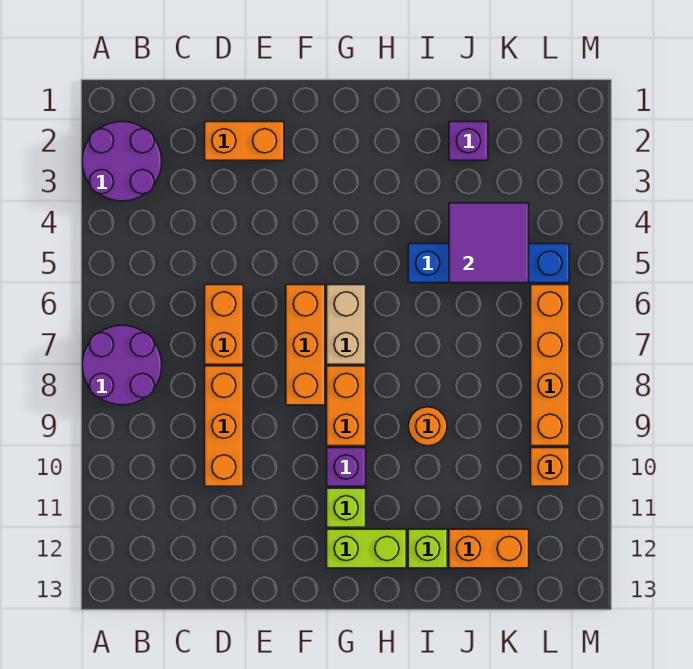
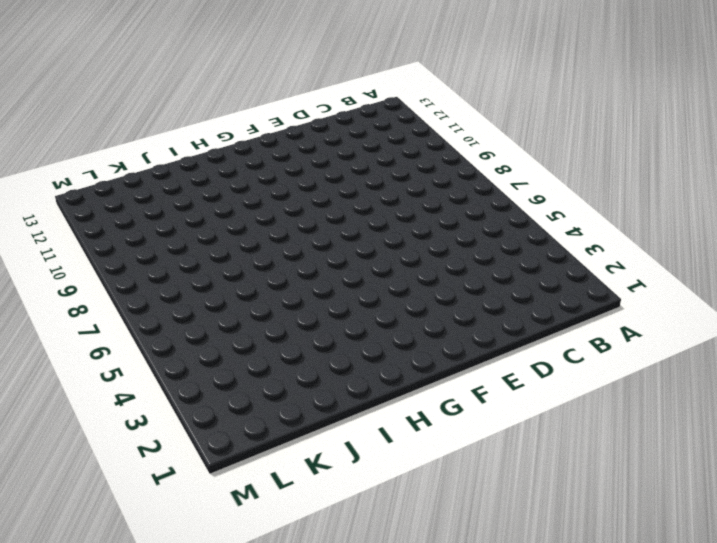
none -> purple round brick A2:B3 level 1
none -> purple round brick A7:B8 level 1
none -> orange brick D2:E2 level 1

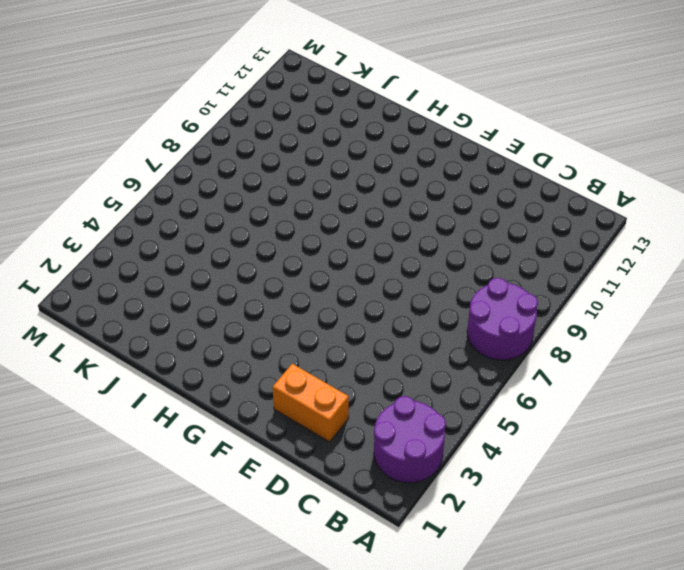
none -> orange brick D6:D7 level 1
none -> orange brick D8:D10 level 1
none -> orange brick F6:F8 level 1

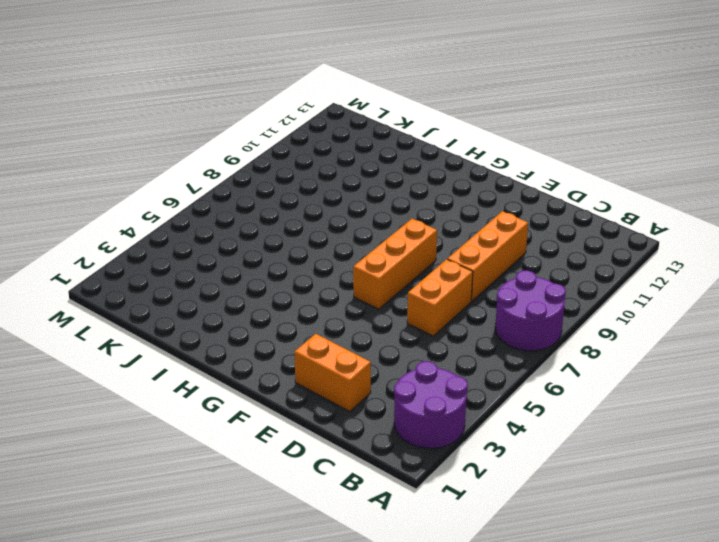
none -> tan brick G6:G7 level 1
none -> orange brick G8:G9 level 1
none -> purple brick G10 level 1

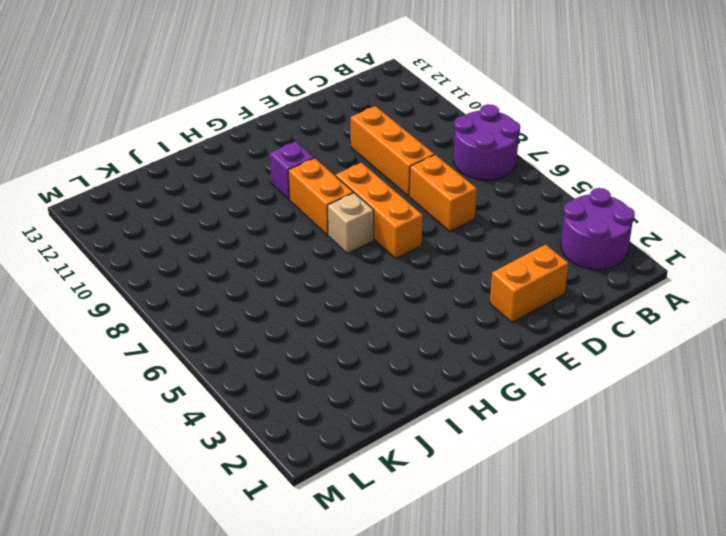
tan brick G7 level 1 -> tan brick G6:G7 level 1
none -> lime brick G11 level 1
none -> lime brick G12:H12 level 1
none -> blue brick I5:L5 level 1

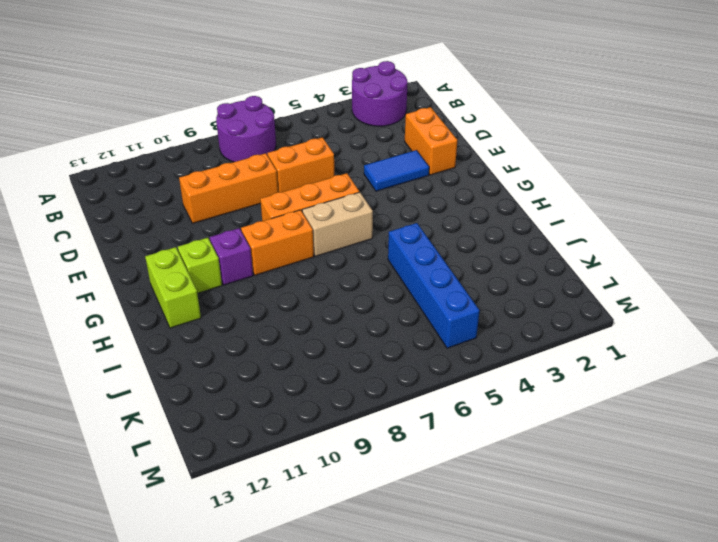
blue tile E3:E4 level 1 -> none
none -> orange round brick I9 level 1
none -> lime brick I12 level 1
none -> purple brick J2 level 1

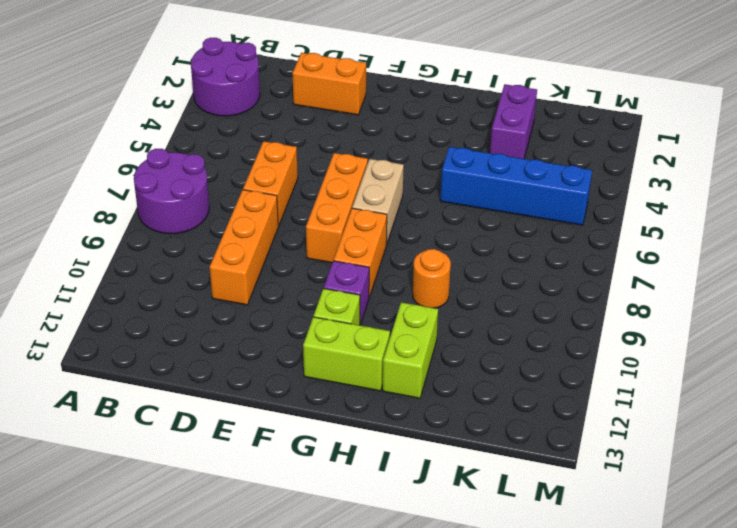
lime brick I11:I12 level 1 -> lime brick I12 level 1
purple brick J2:J3 level 1 -> purple brick J2 level 1
none -> orange brick J12:K12 level 1
none -> orange brick L6:L9 level 1
none -> orange brick L10 level 1

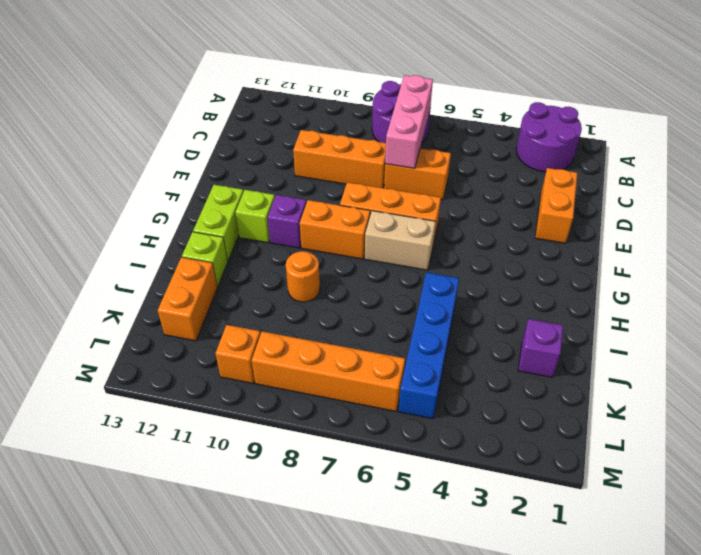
pink brick B7:D7 level 2 -> none
none -> purple tile J4:K5 level 2

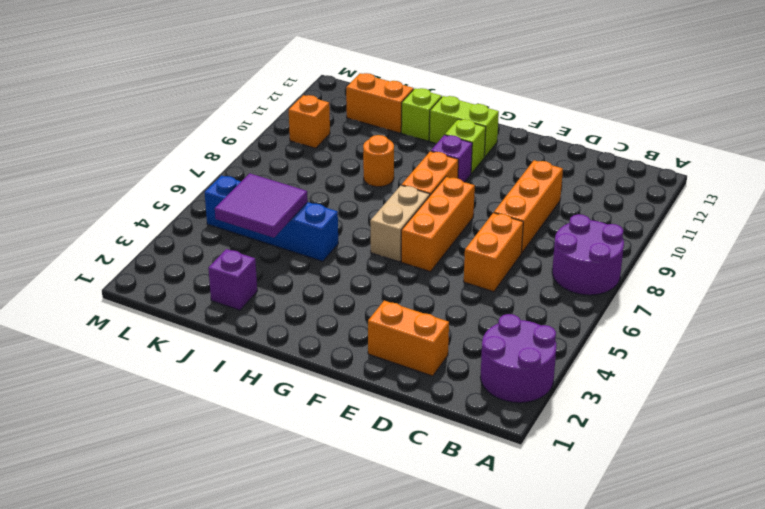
none -> orange brick L6:L9 level 1

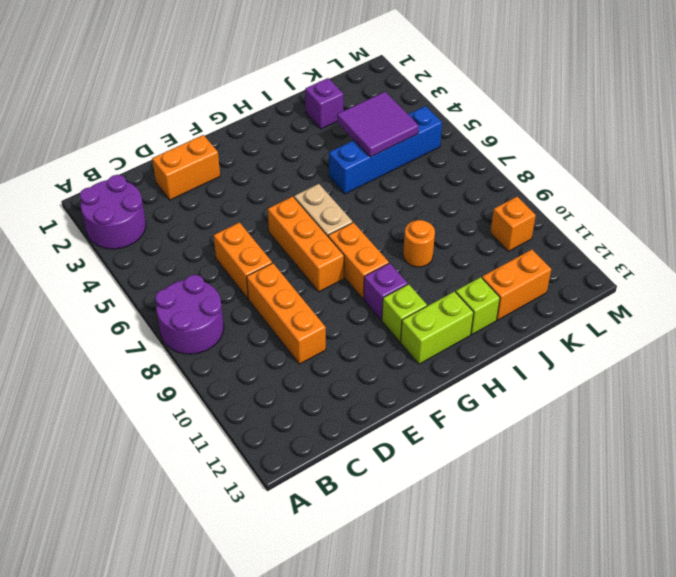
none -> orange brick L6:L9 level 1

